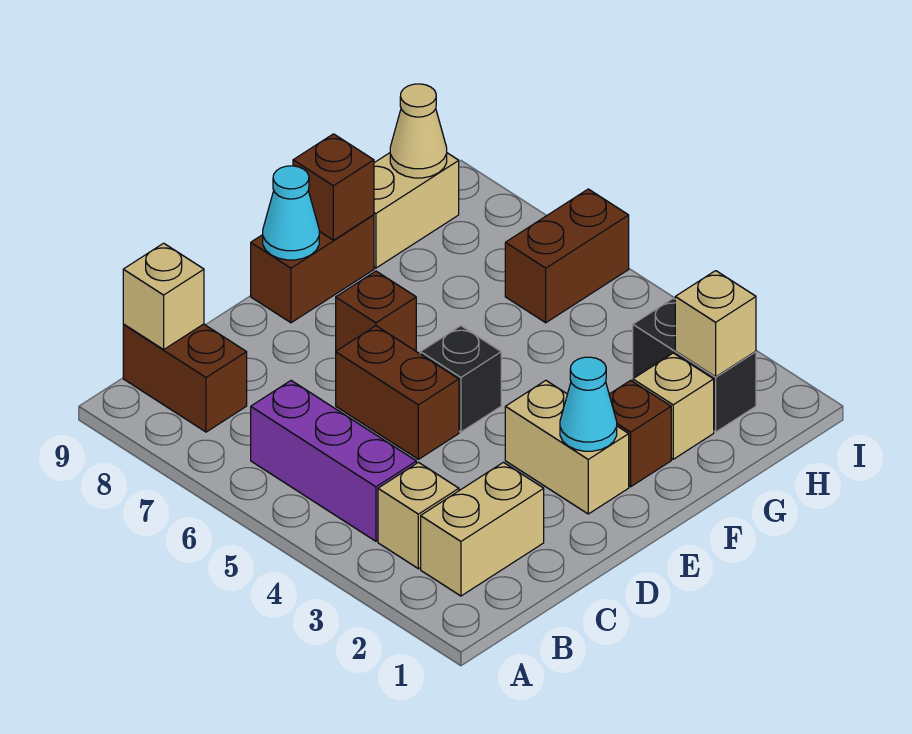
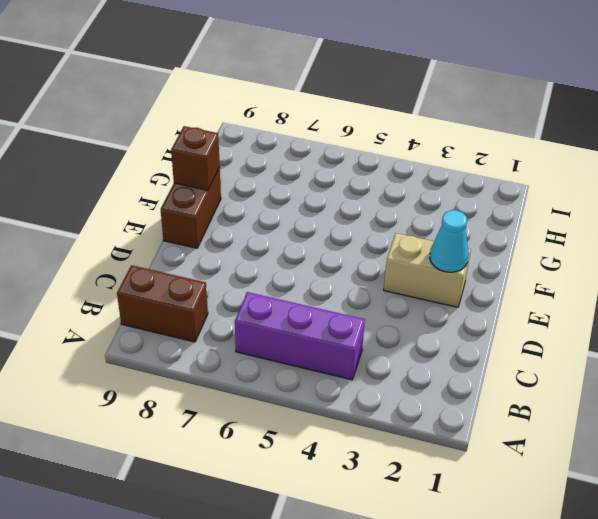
none -> tan brick B2:C2 level 1
none -> tan brick B3 level 1
none -> brown brick D5:D6 level 1

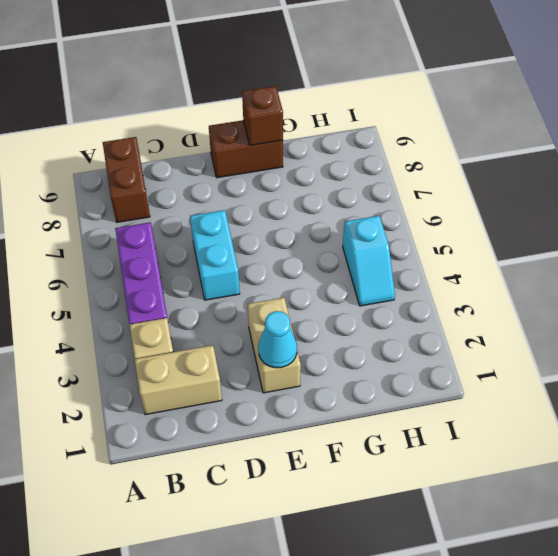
cyan brick D5:D6 level 1 -> brown brick D5:D6 level 1
cyan slope H4:H5 level 1 top 5 -> none
none -> black brick E5 level 1
none -> brown brick E7 level 1
none -> brown brick F2 level 1

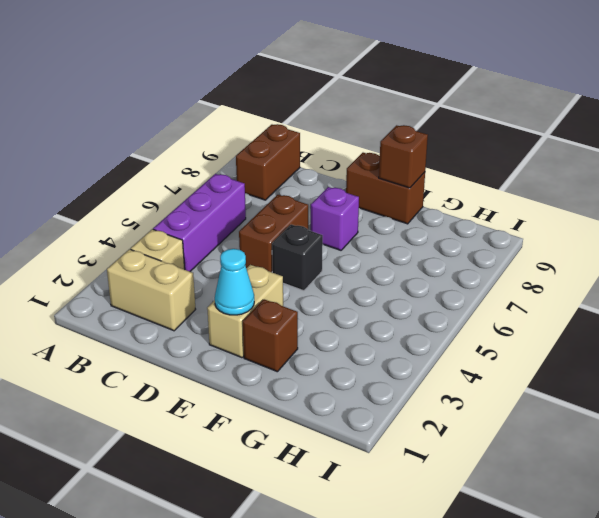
purple brick E7 level 1 -> brown brick E7 level 1
none -> tan brick G2 level 1
none -> tan brick G9:H9 level 1
none -> black brick H2:H3 level 1

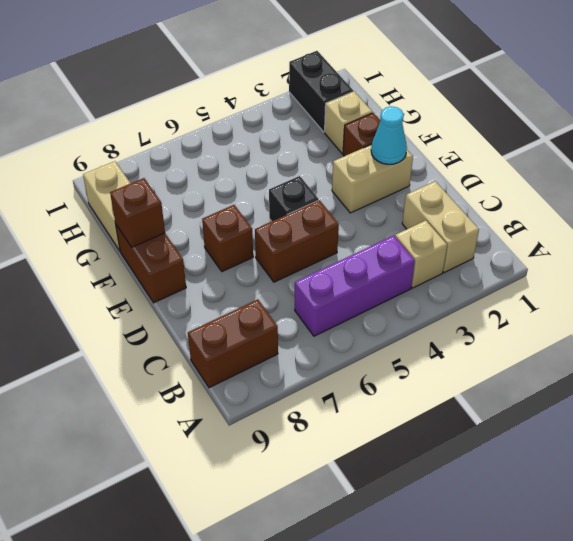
black brick H2:I2 level 1 -> black brick H2:H3 level 1
none -> brown brick H6:I6 level 1
none -> tan brick B9 level 2
none -> cyan cone E9 level 2

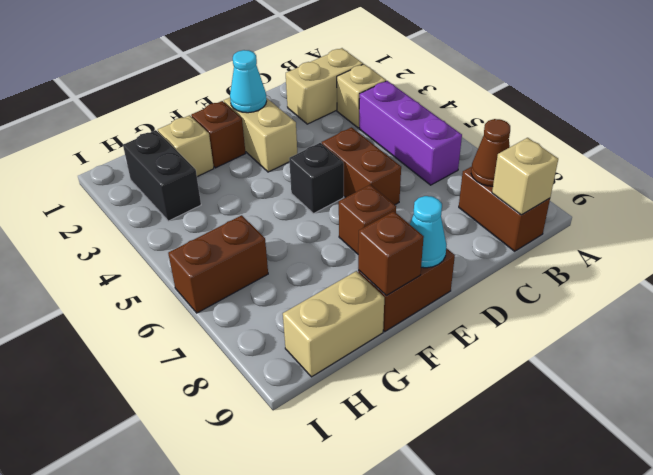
brown cone B8 level 2 -> none
none -> tan brick H2 level 2
none -> tan cone H9 level 2

